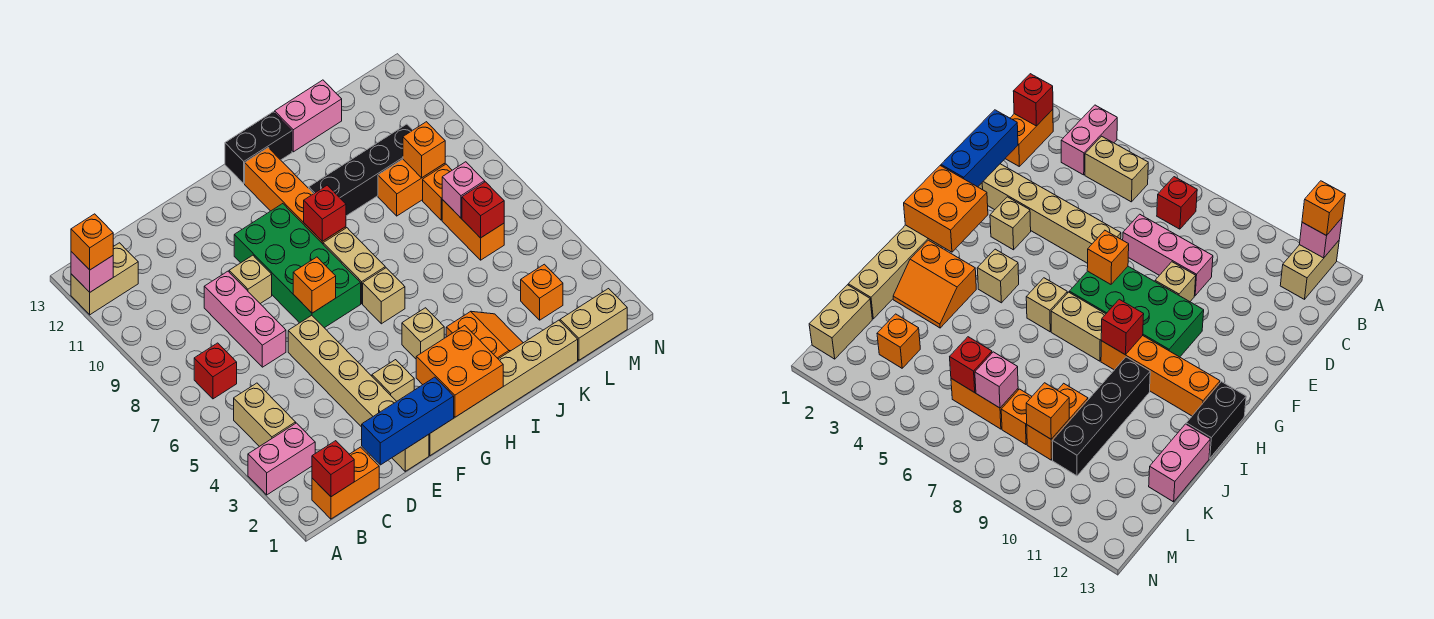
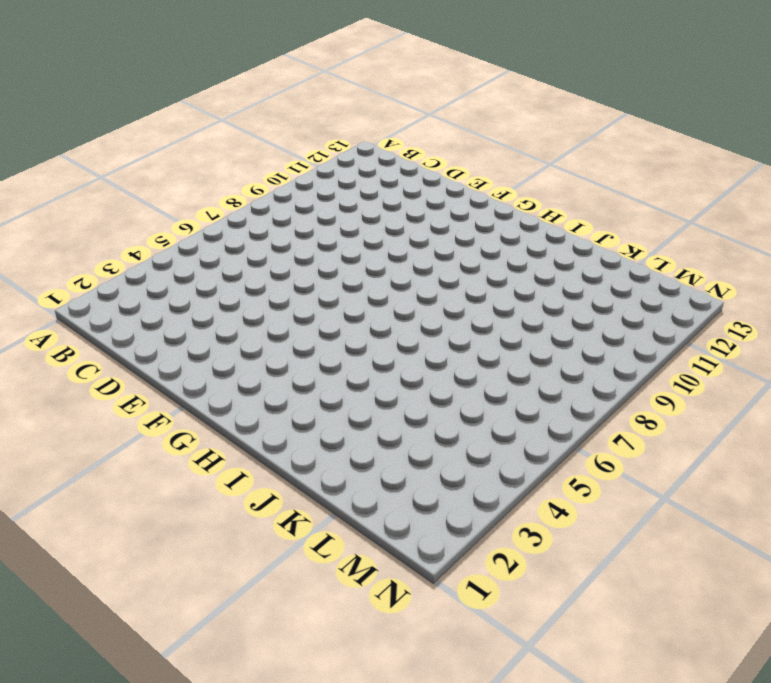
none -> pink brick A3:B3 level 1
none -> tan brick A12:B12 level 1
none -> orange brick B1:C1 level 1
none -> tan brick B4:B5 level 1

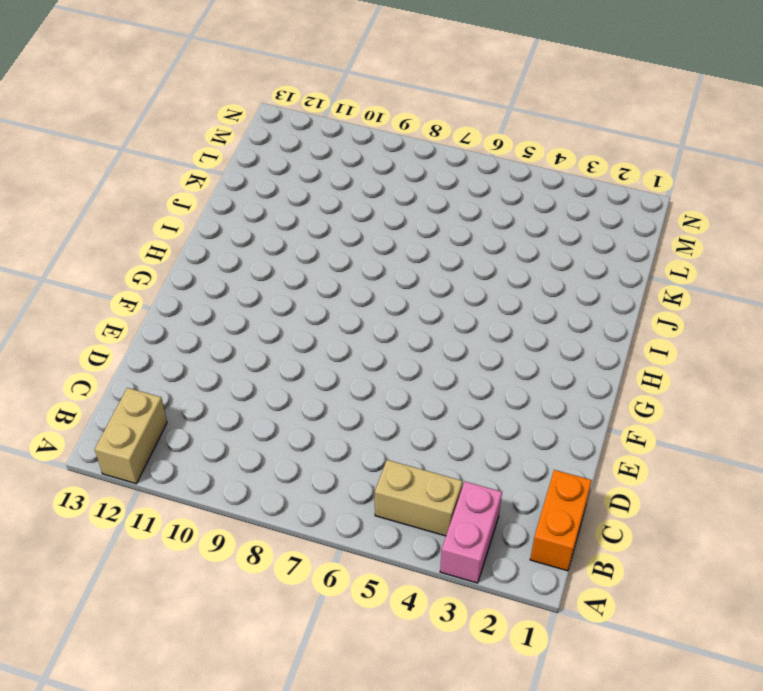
none -> red brick B7 level 1
none -> pink brick D7:D9 level 1
none -> tan brick E1:E6 level 1
none -> tan brick E9 level 1

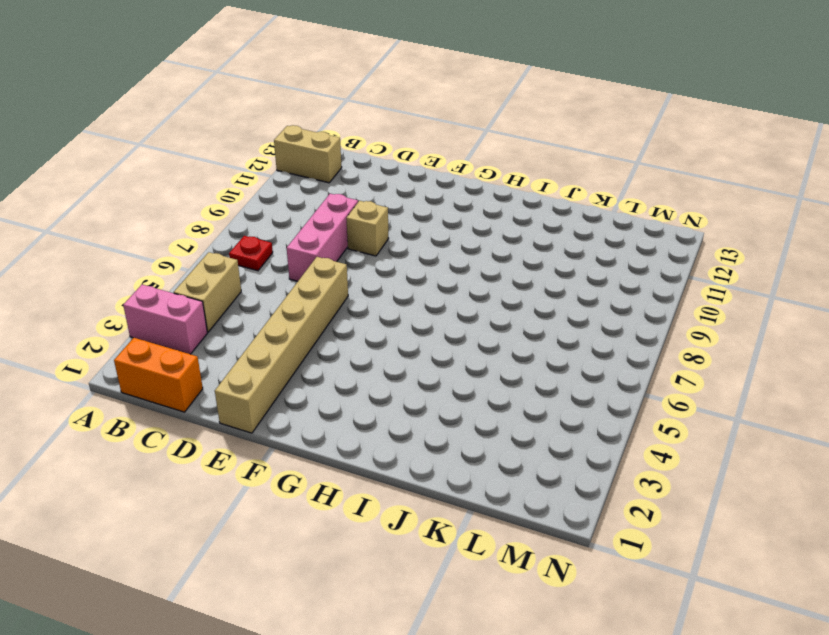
red plate B7 level 1 -> red brick B7 level 1
none -> tan brick F1:K1 level 1
none -> tan brick F3 level 1
none -> green brick F7:G10 level 1
none -> tan brick H4 level 1

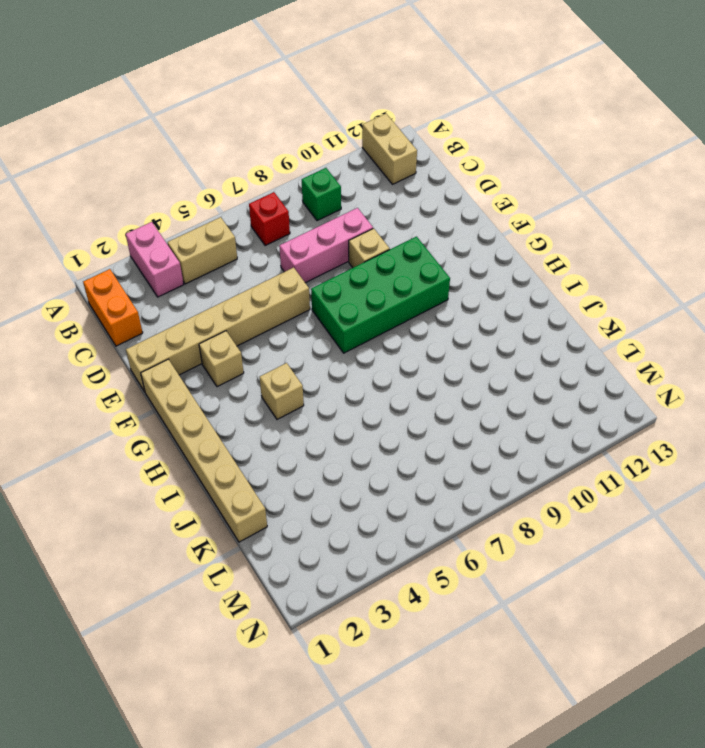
green brick B9 level 1 -> none
none -> tan brick H6 level 1
none -> tan brick H7:H8 level 1
none -> orange brick H9:H12 level 1
none -> black brick H13:I13 level 1

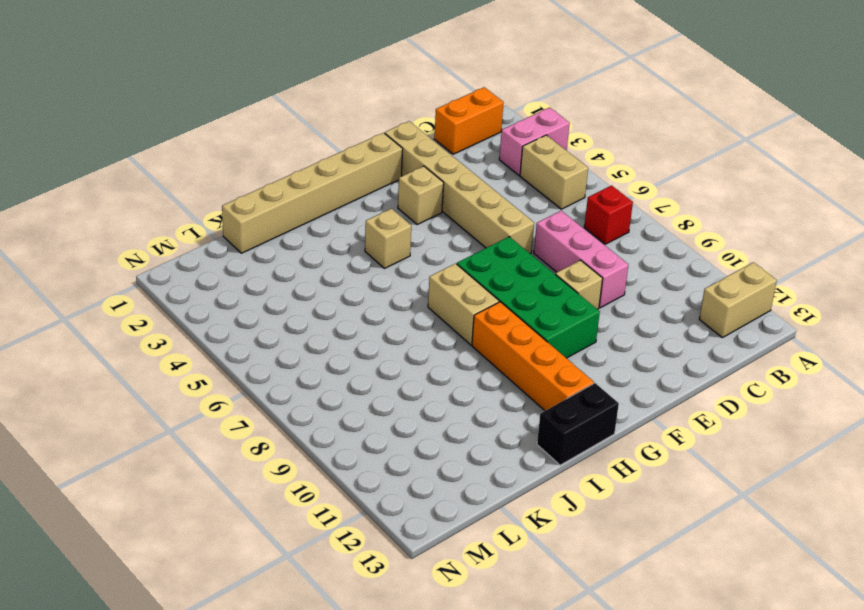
none -> tan brick H6 level 1
none -> orange slope I2:J3 level 1 top I
none -> black brick I10:L10 level 1
none -> pink brick J13:K13 level 1

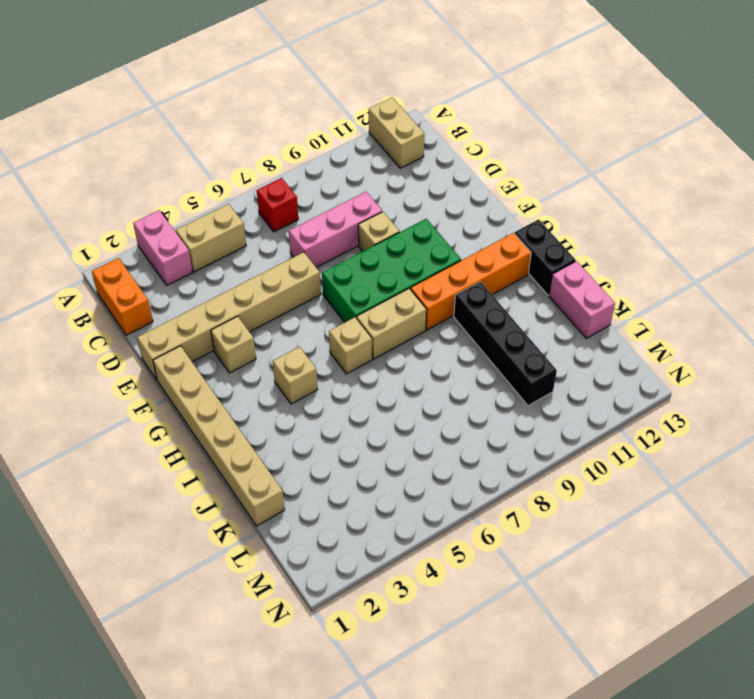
none -> orange slope I2:J3 level 1 top I
none -> orange brick K9:L9 level 1
none -> tan brick L1:M1 level 1
none -> orange brick L3 level 1

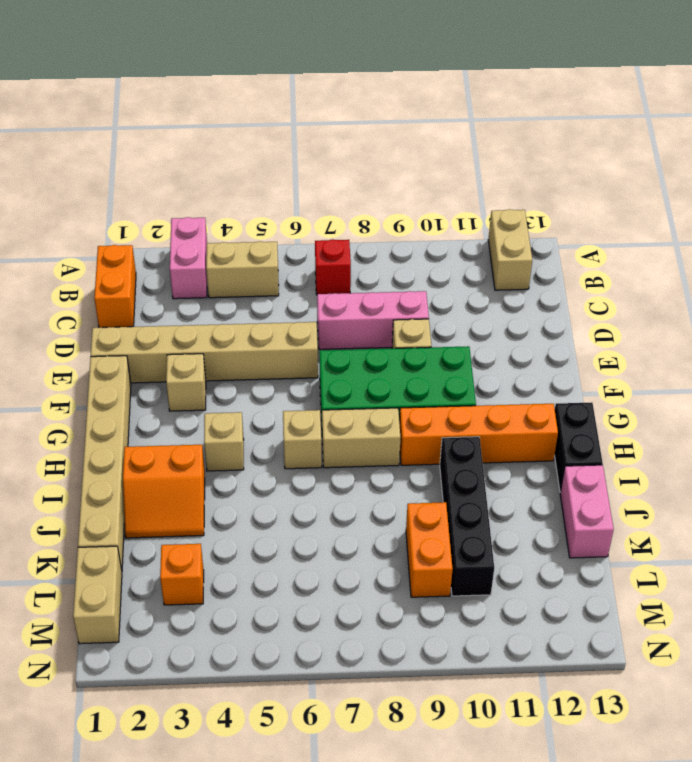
none -> orange brick L6:L7 level 1
none -> orange brick L8 level 1
none -> pink brick A12 level 2
none -> red brick B1 level 2

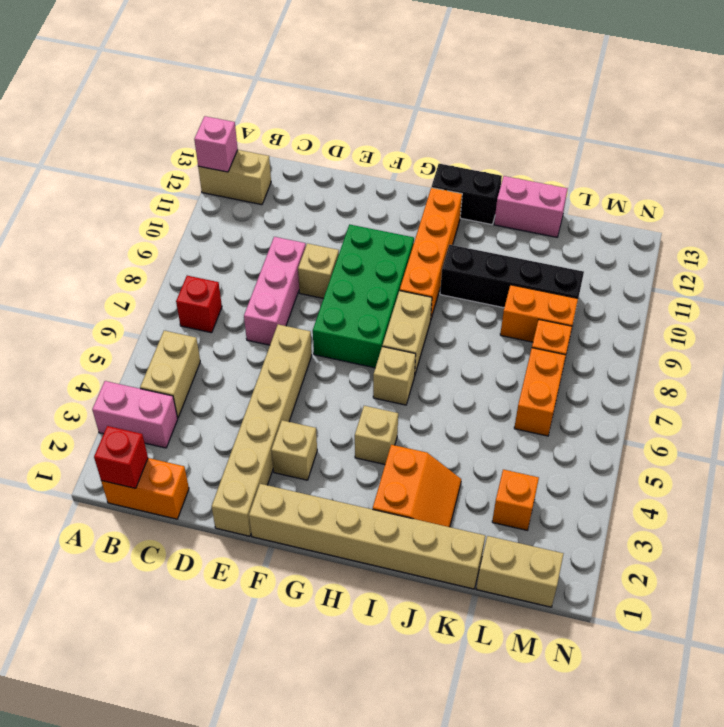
none -> blue brick D1:F1 level 2
none -> orange brick F7 level 2
none -> orange brick G1:H2 level 2
none -> red brick H9 level 2

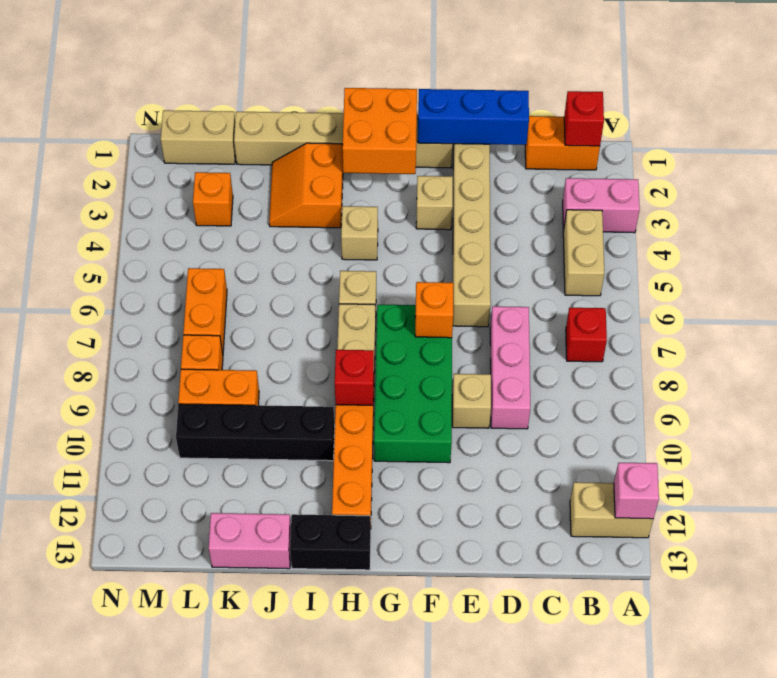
none -> red brick L6 level 2
none -> pink brick L7 level 2
none -> orange brick L9 level 2
none -> orange brick A12 level 3

